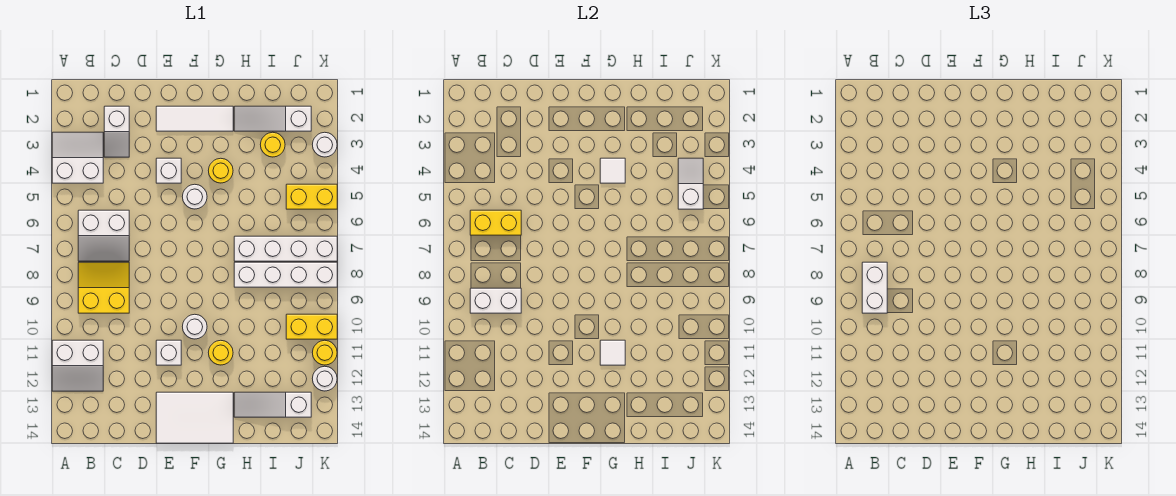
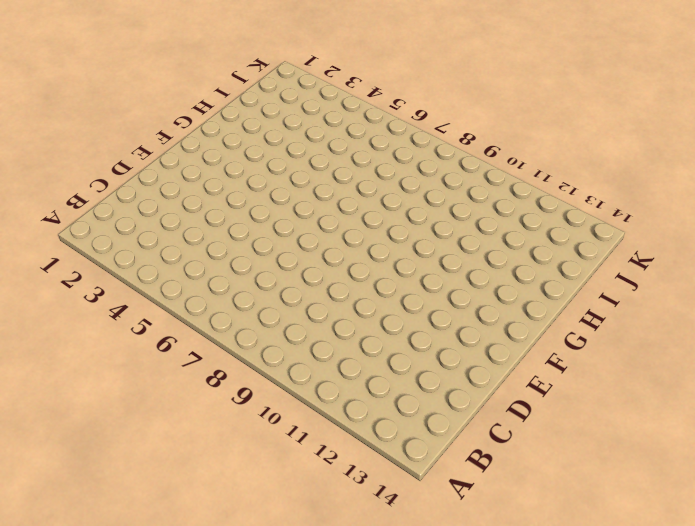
none -> white slope A3:B4 level 1 top 4
none -> white slope A11:B12 level 1 top 11
none -> white slope B6:C7 level 1 top 6

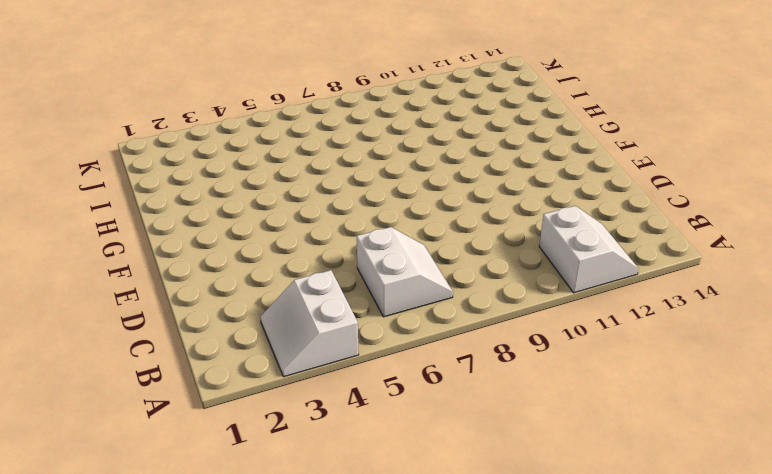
none -> yellow slope B8:C9 level 1 top 9
none -> white slope C2:C3 level 1 top 2
none -> white tile E2:G2 level 1

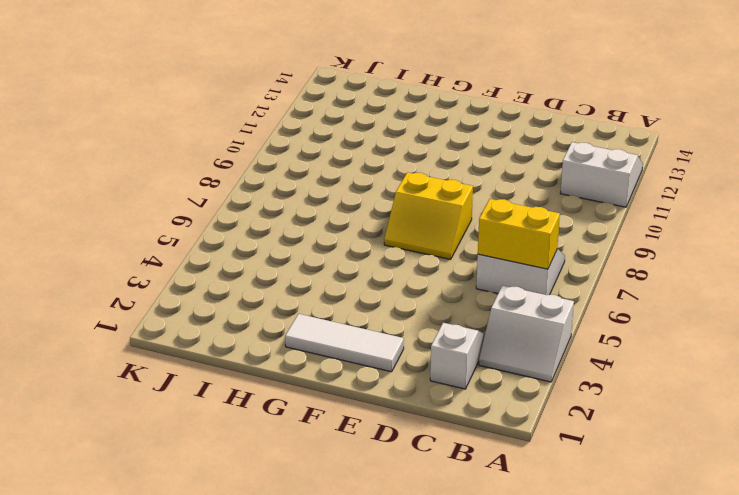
yellow slope E7:F8 level 1 top 8 -> yellow slope B8:C9 level 1 top 9
none -> white brick E4 level 1
none -> white brick E11 level 1
none -> white tile E13:G14 level 1

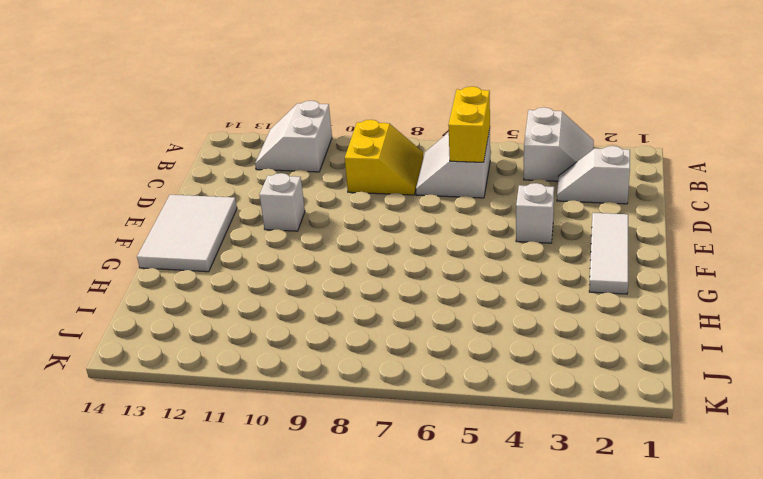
none -> white round brick F5 level 1
none -> white round brick F10 level 1
none -> yellow round brick G4 level 1

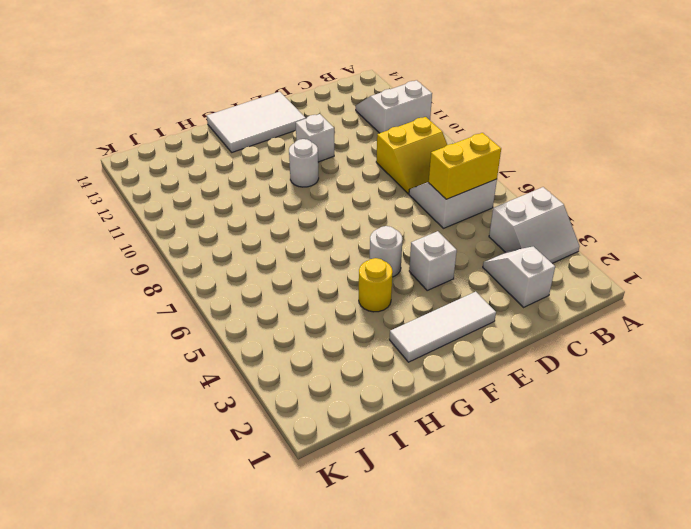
none -> yellow round brick G11 level 1
none -> white slope H2:J2 level 1 top J
none -> white brick H7:K7 level 1

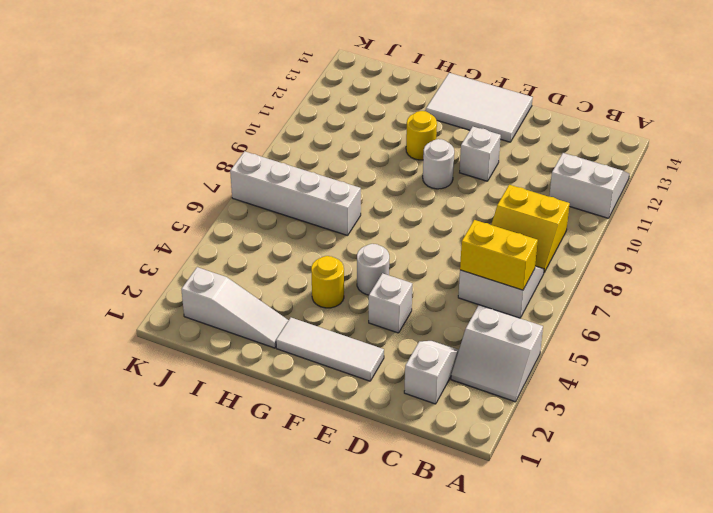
none -> white brick H8:K8 level 1
none -> white slope H13:J13 level 1 top J
none -> yellow round brick I3 level 1

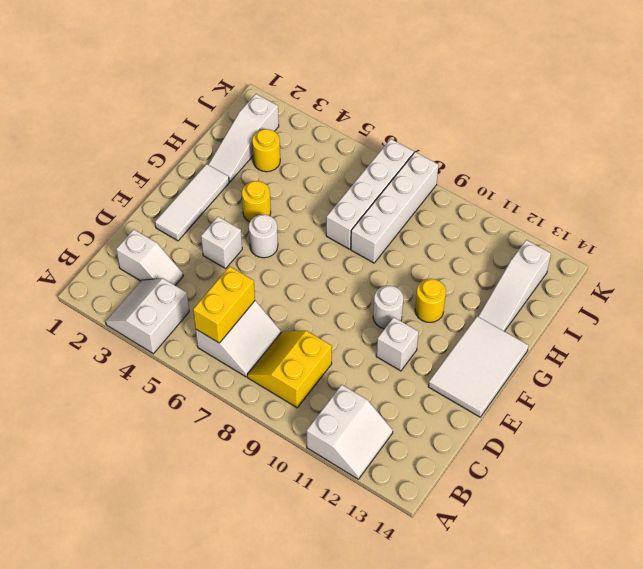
none -> yellow brick J5:K5 level 1
none -> yellow brick J10:K10 level 1
none -> white round brick K3 level 1

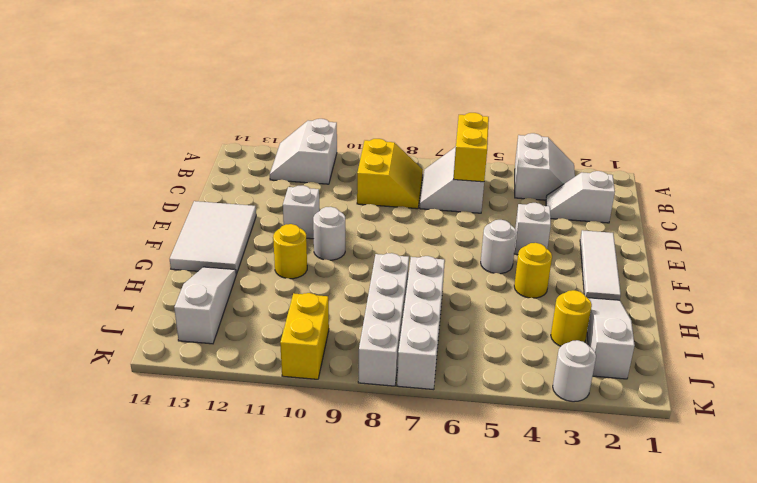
none -> yellow brick J5:K5 level 1
none -> yellow round brick K11 level 1
none -> white round brick K12 level 1

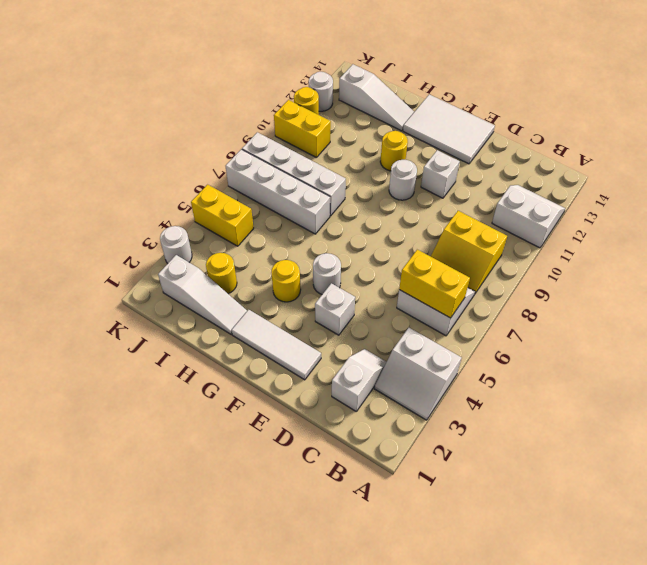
none -> white brick B9:C9 level 2
none -> white tile G4 level 2
none -> white tile G11 level 2

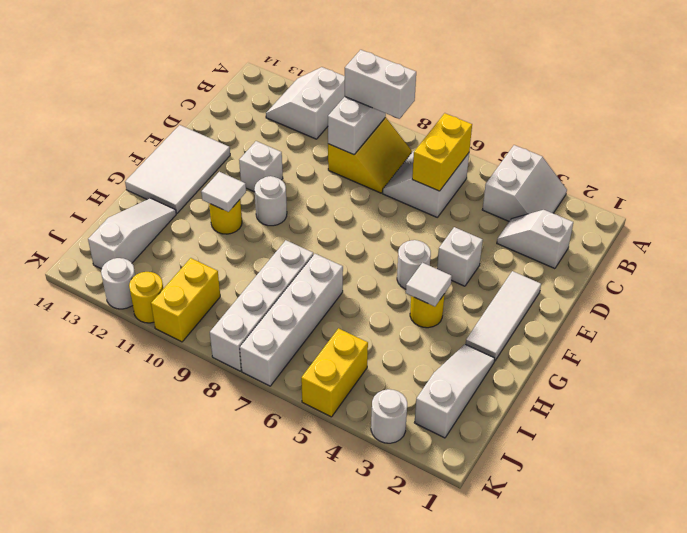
none -> yellow round brick I3 level 1
none -> white slope J4:J5 level 2 top 5

